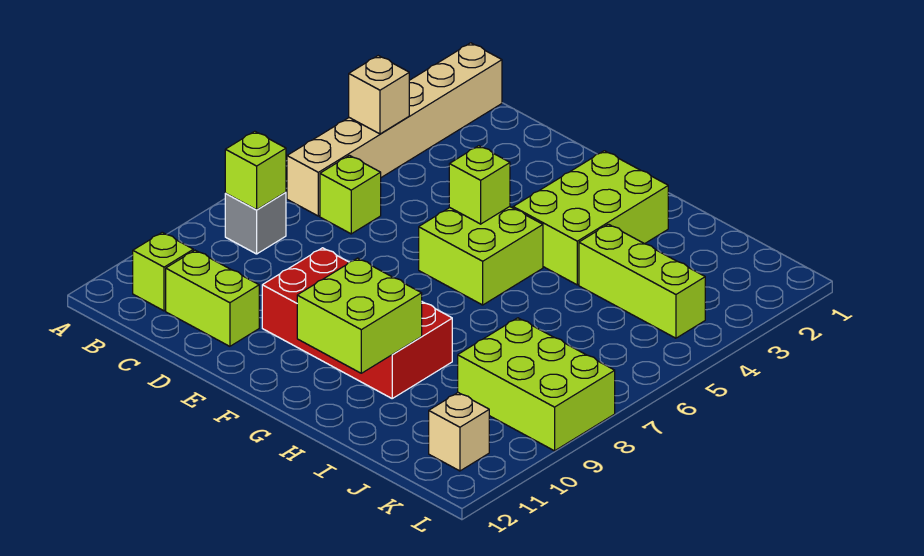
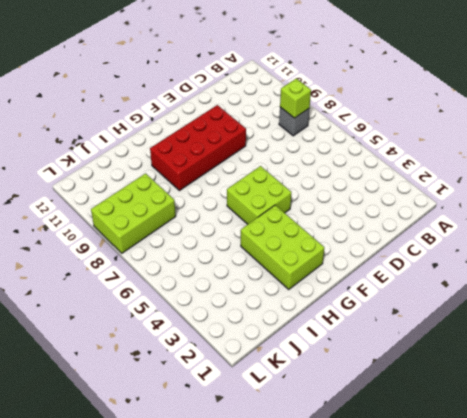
none -> tan brick B1:B6 level 1
none -> lime brick B11 level 1
none -> lime brick C6 level 1

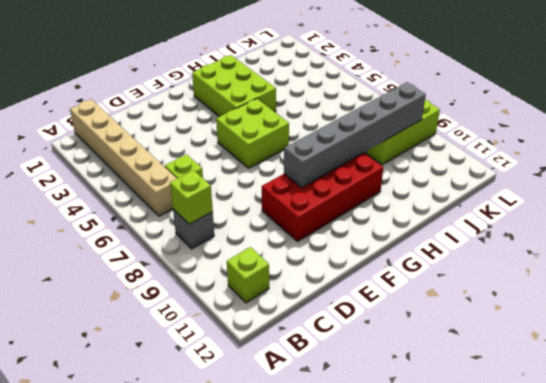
grey brick F9:K9 level 2 -> none
none -> lime brick C11:D11 level 1
none -> lime brick I4:K4 level 1
none -> tan brick K11 level 1

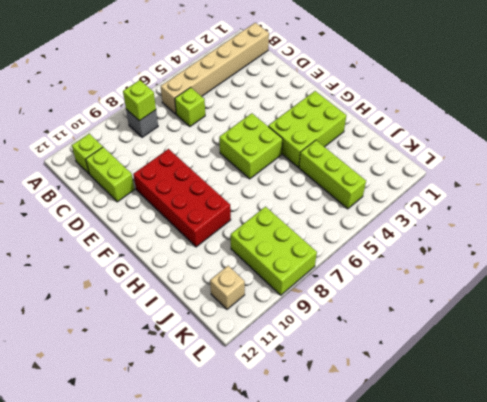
none -> tan brick B4 level 2
none -> lime brick F5 level 2
none -> lime brick G10:H11 level 2

